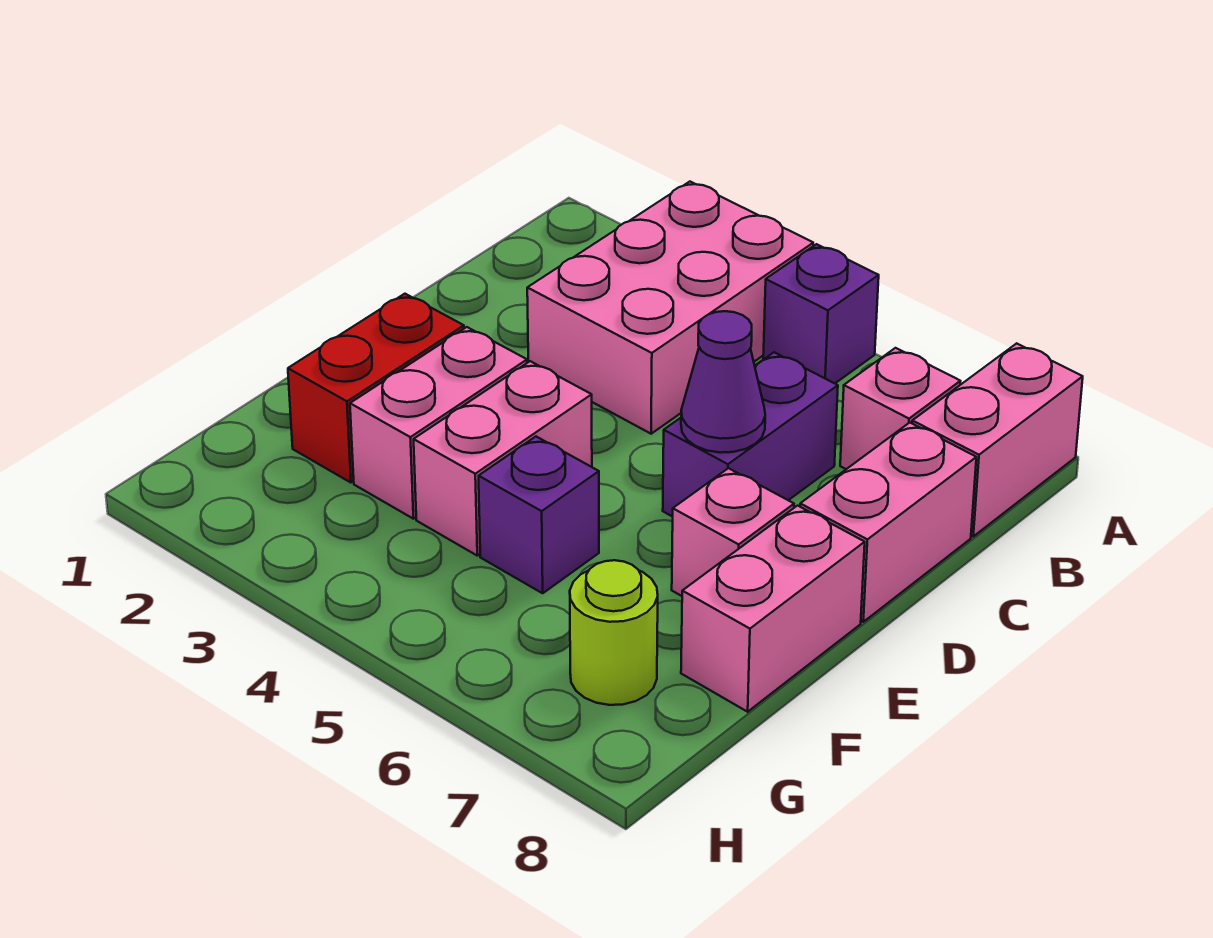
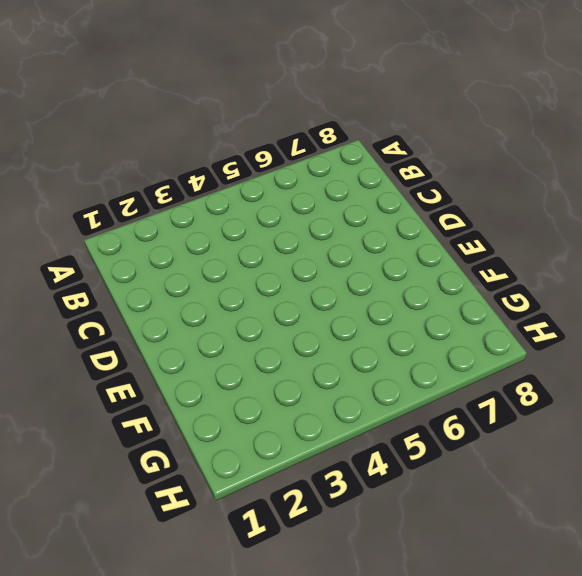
none -> pink brick A3:C4 level 1
none -> purple brick A5 level 1
none -> pink brick A8:B8 level 1

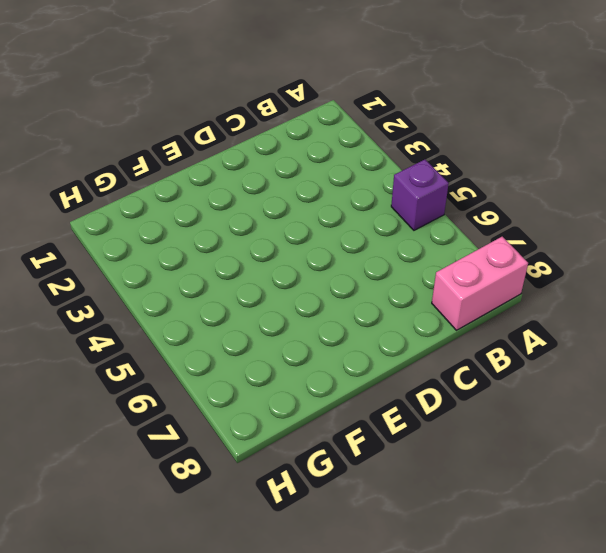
none -> pink brick A3:C4 level 1
none -> pink brick B7 level 1
none -> purple brick C6:D6 level 1

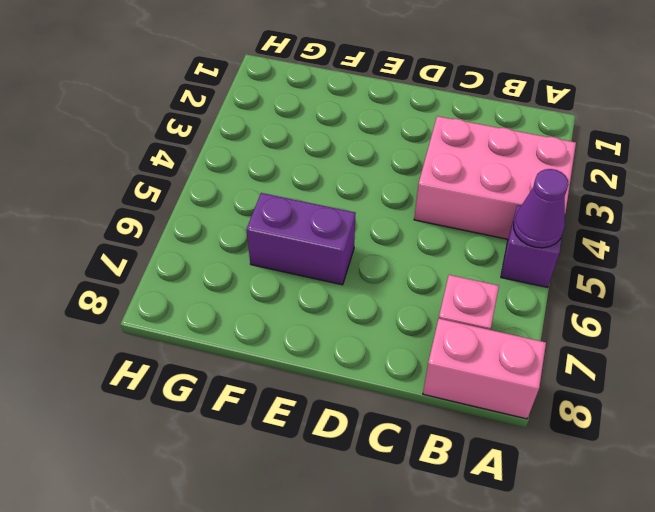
purple cone A5 level 2 -> purple cone D6 level 2
purple brick E6:F6 level 1 -> purple brick C6:D6 level 1
none -> pink brick C8:D8 level 1
none -> red brick E2:F2 level 1
none -> pink brick E3:F3 level 1

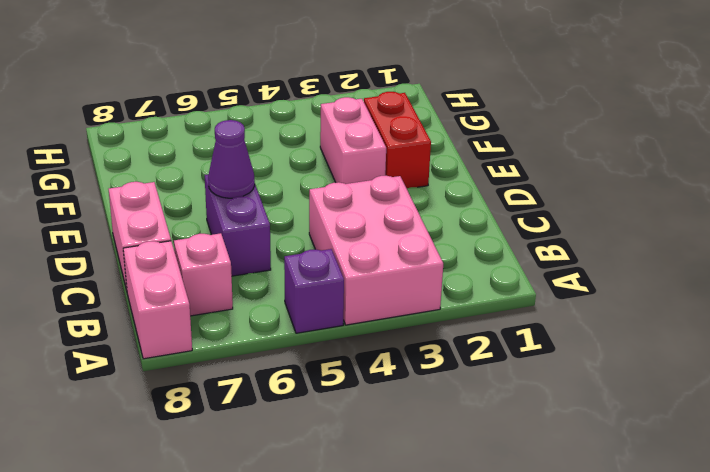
none -> pink brick E4:F4 level 1
none -> pink brick E7 level 1
none -> pink brick E8:F8 level 1

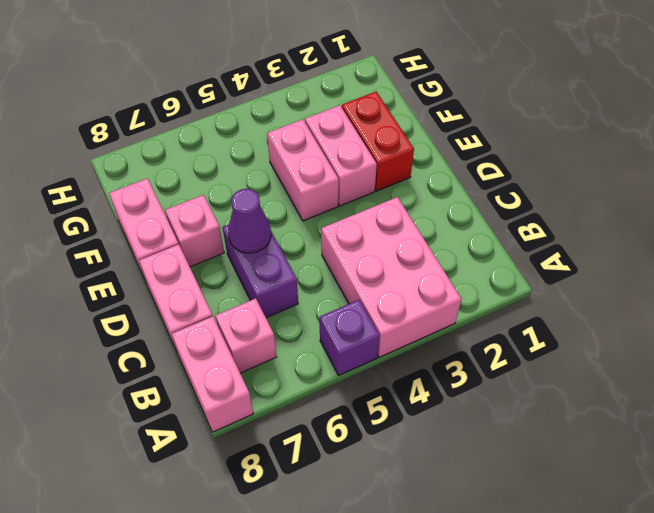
none -> purple brick F5 level 1
none -> lime round brick G7 level 1

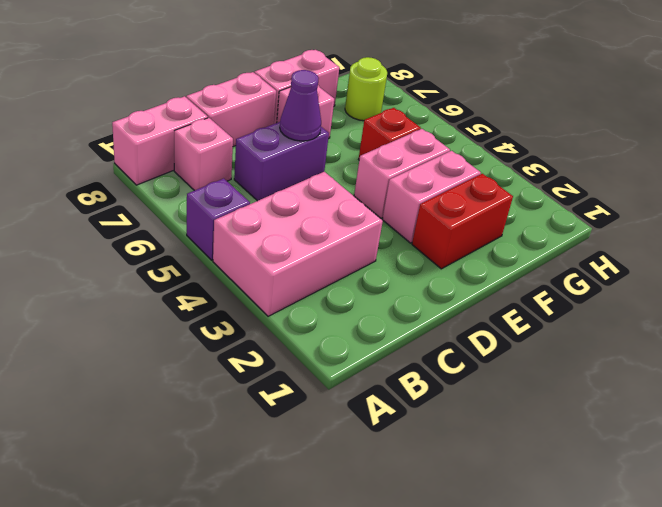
red brick F5 level 1 -> purple brick F5 level 1

